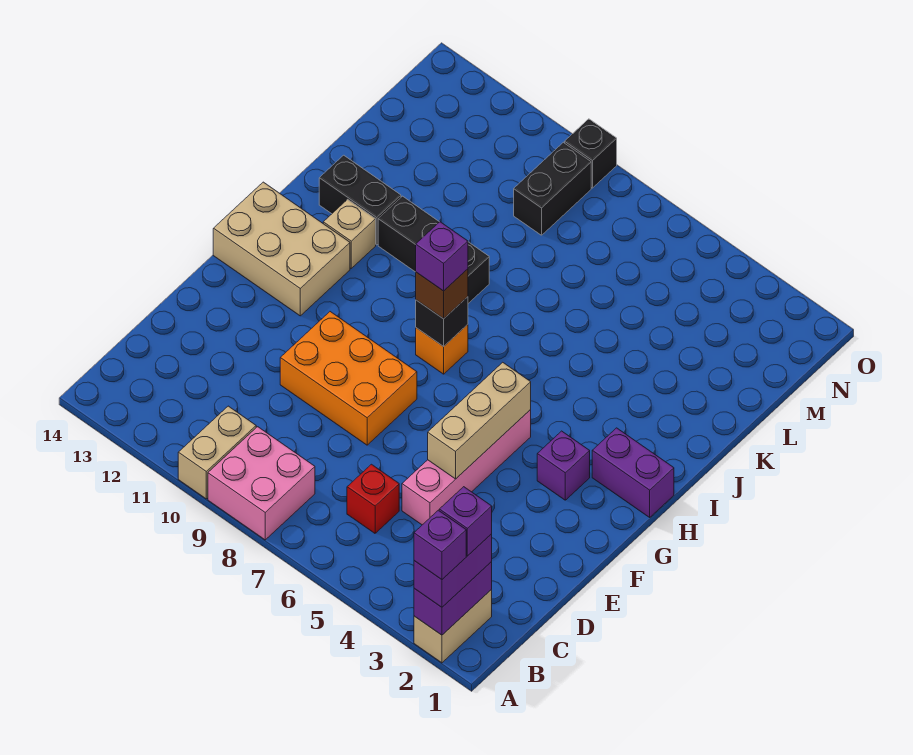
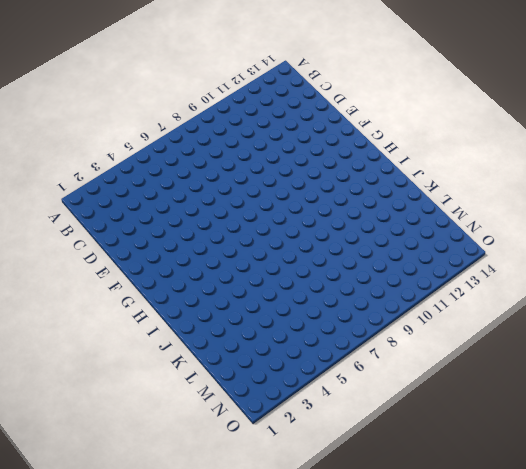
none -> tan brick A2:B2 level 1
none -> pink brick A8:B9 level 1
none -> tan brick A10:B10 level 1

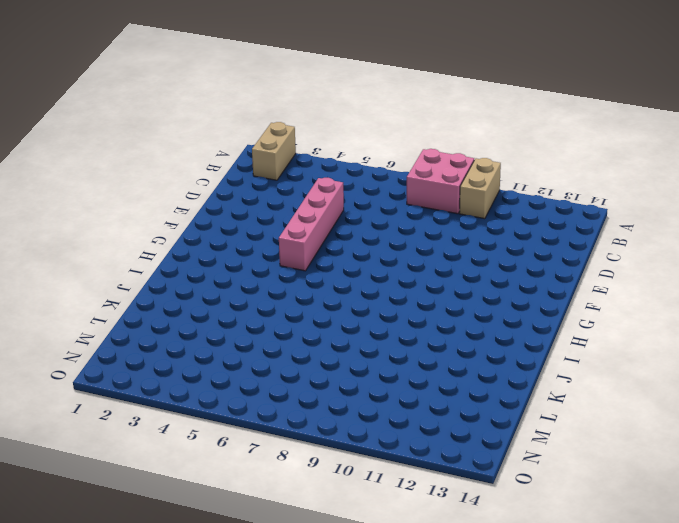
none -> red brick C6 level 1
none -> orange brick E8:F10 level 1
none -> purple brick G3 level 1

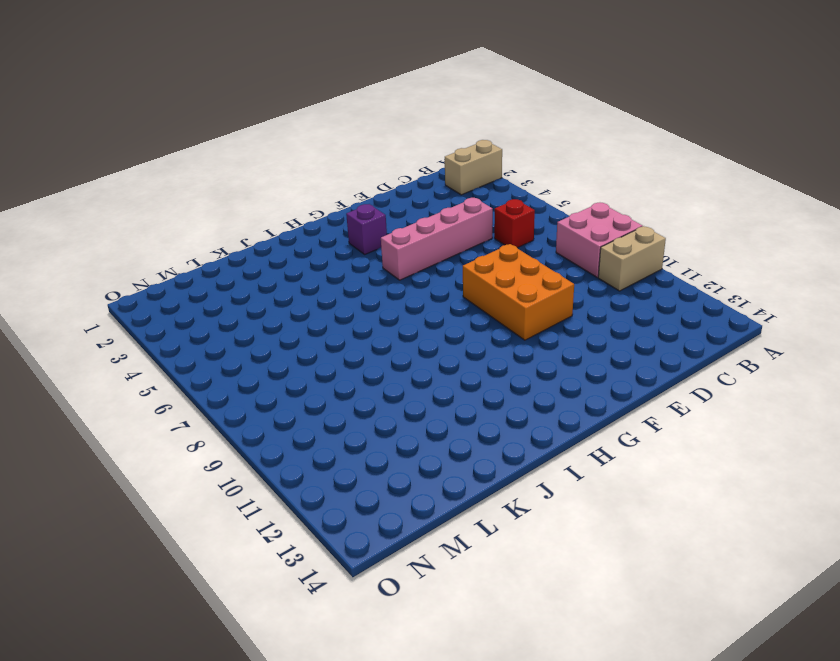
none -> tan brick G12:H14 level 1
none -> purple brick H1:H2 level 1
none -> orange brick H8 level 1

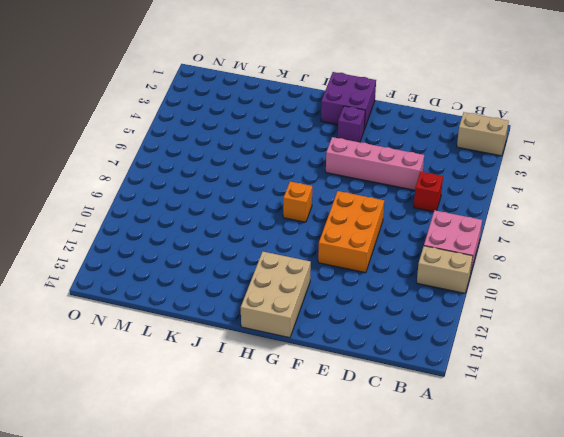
purple brick G1:H2 level 1 -> purple brick H1:H2 level 1
none -> tan brick I12 level 1
none -> black brick J9:J11 level 1
none -> black brick J12:J13 level 1

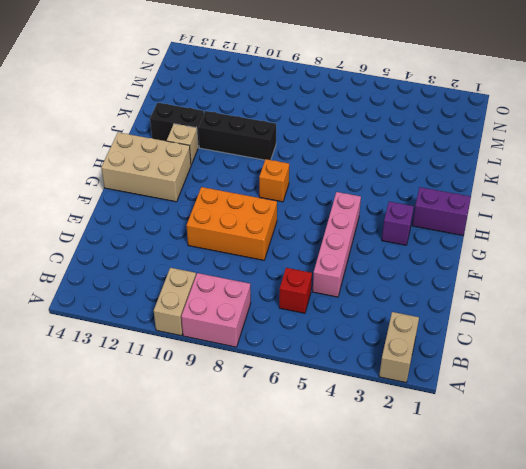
none -> black brick M9:N9 level 1
none -> black brick O9 level 1
none -> purple brick A2:B2 level 2

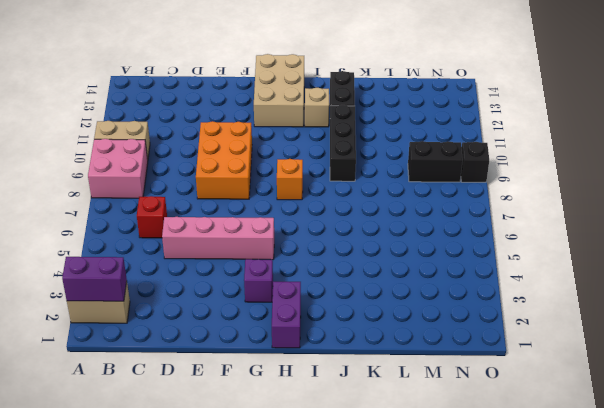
none -> tan brick E5:G5 level 2
none -> black brick H8 level 2
none -> purple brick A2:B2 level 3

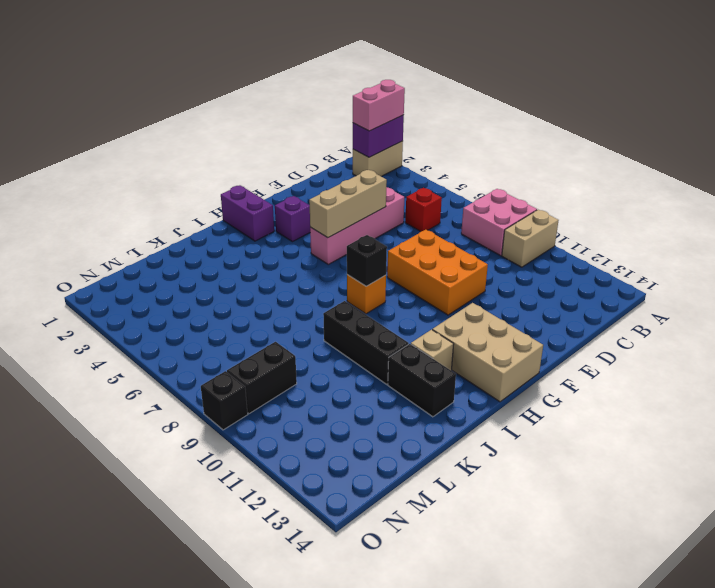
pink brick A2:B2 level 3 -> purple brick A2:B2 level 3
none -> brown brick H8 level 3
none -> purple brick A2 level 4
none -> purple brick B2 level 4

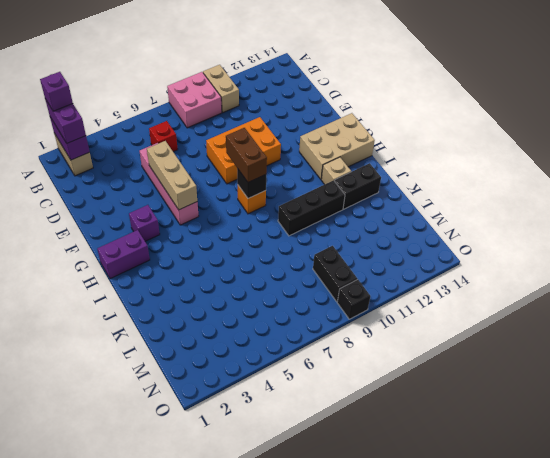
brown brick G8:H8 level 3 -> brown brick H8 level 3
none -> purple brick B2 level 4
none -> purple brick H8 level 4

